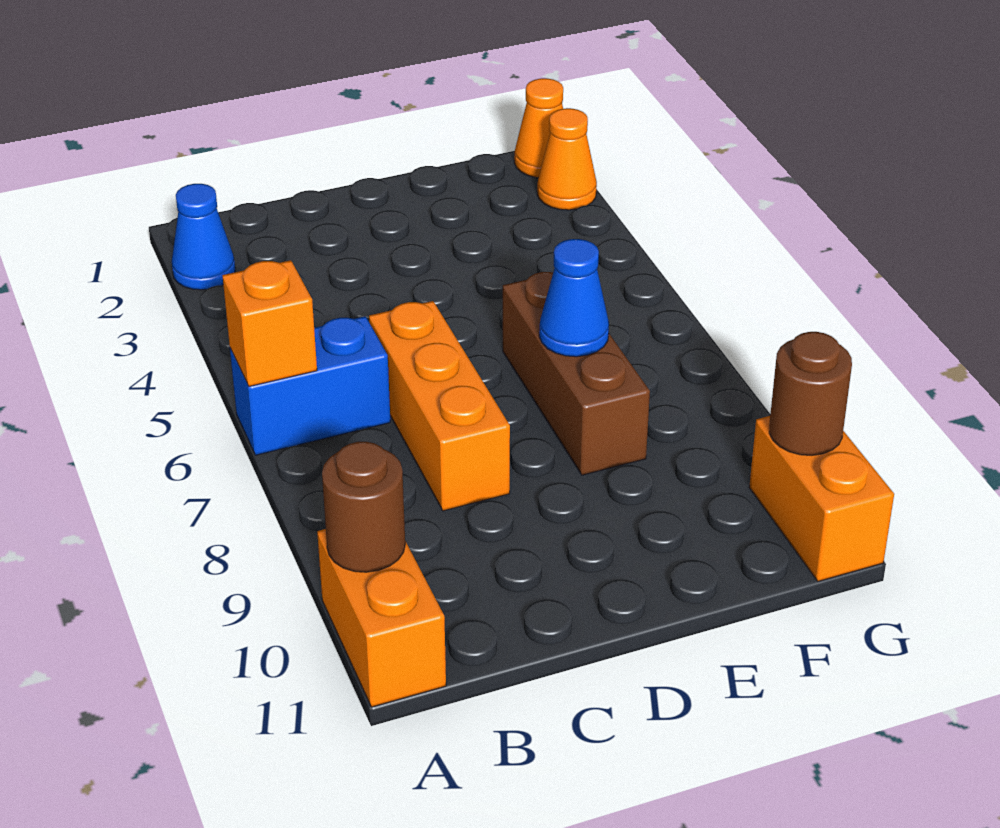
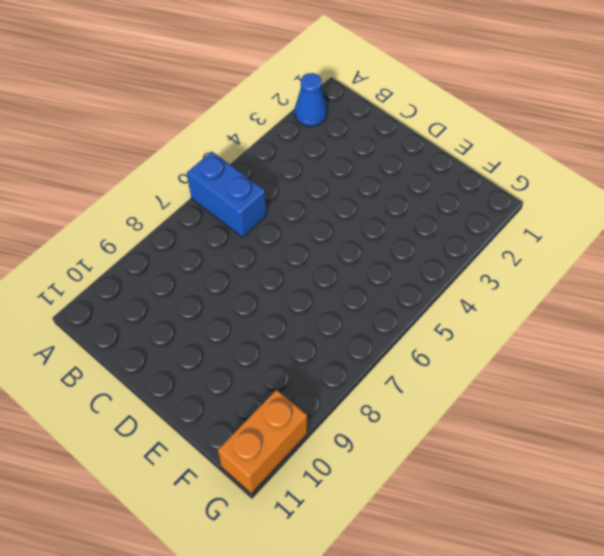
none -> orange brick A10:A11 level 1
none -> orange brick C6:C8 level 1
none -> brown brick E6:E8 level 1

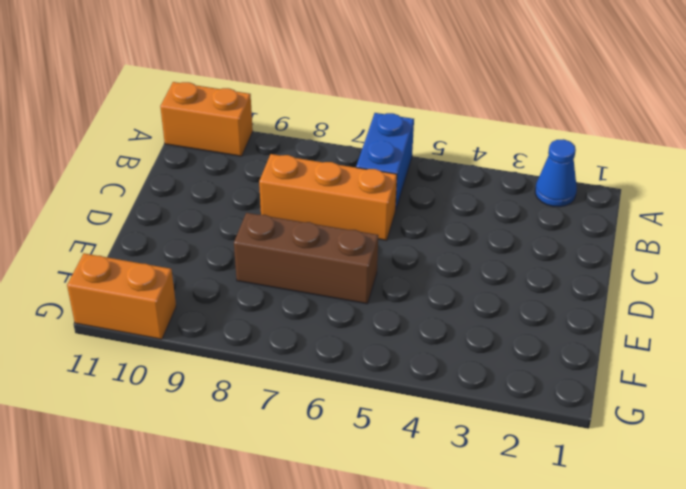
none -> orange cone G1 level 1
none -> orange cone G2 level 1
none -> orange brick A6 level 2

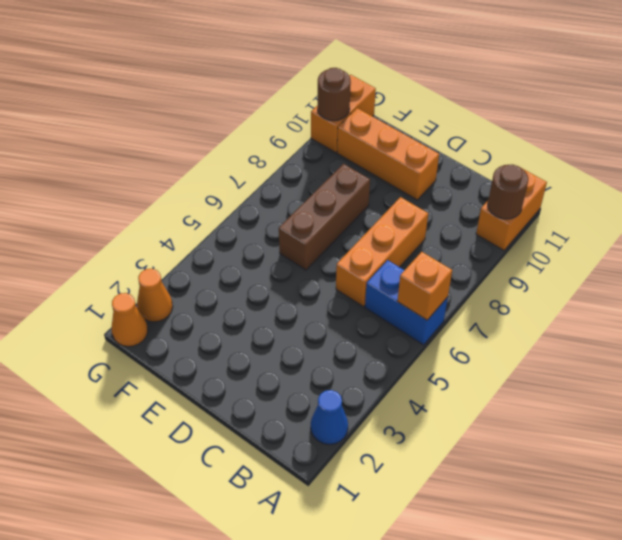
orange brick D10:F10 level 1 -> none
none -> blue cone E7 level 2

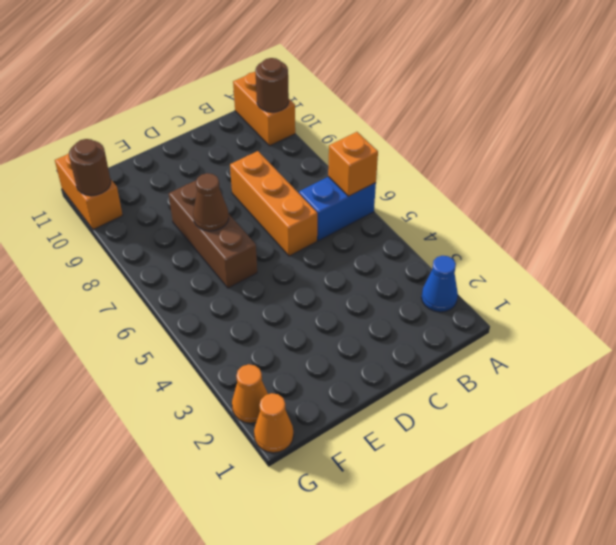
brown cone E7 level 2 -> blue cone E7 level 2

